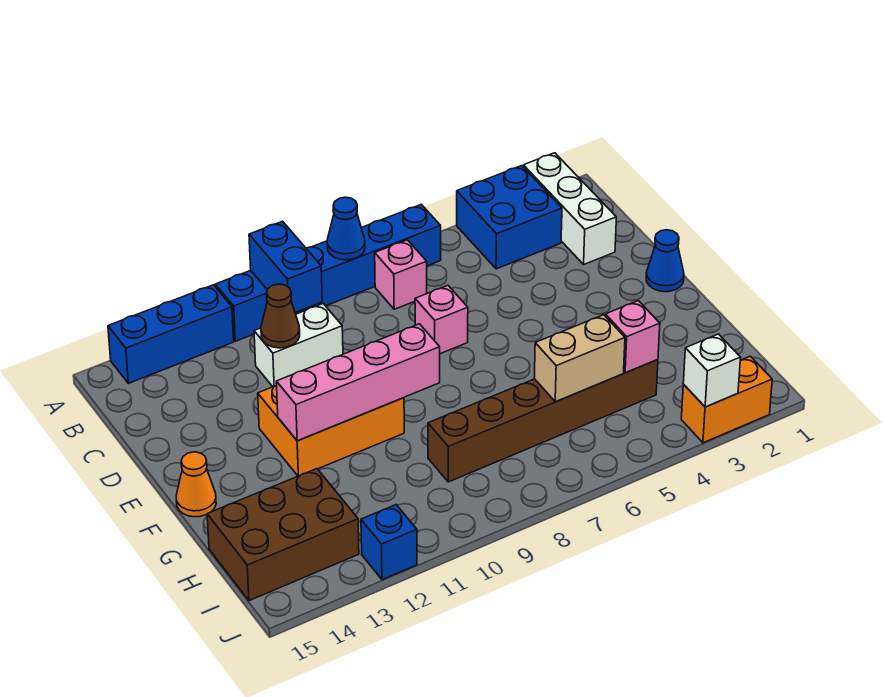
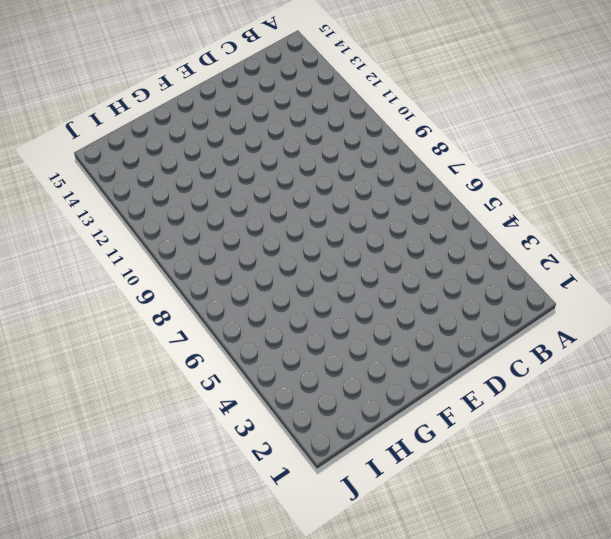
none -> white brick A2:C2 level 1
none -> blue brick A3:B4 level 1
none -> blue brick A6:A11 level 1

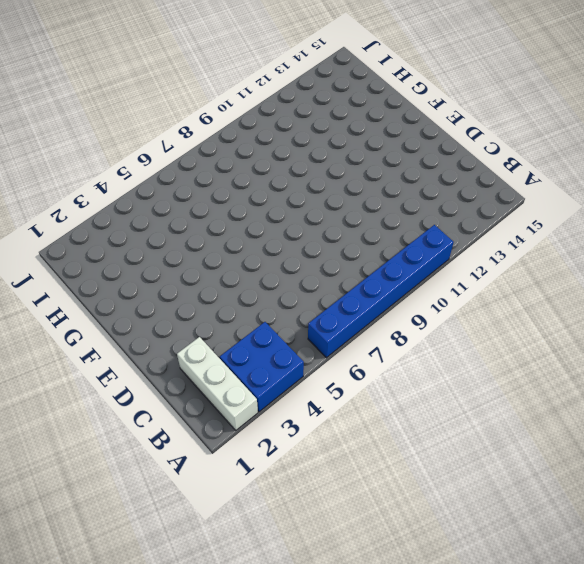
none -> blue brick A12:A14 level 1
none -> pink brick B7 level 1
none -> white brick C10:C11 level 1

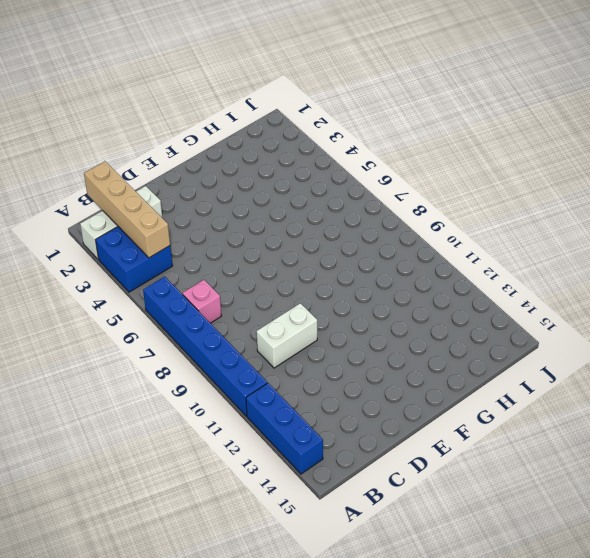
tan brick B1:B4 level 2 -> none
white brick C10:D10 level 1 -> white brick C10:C11 level 1
none -> pink brick D7 level 1
none -> blue cone E1 level 1
none -> orange brick E10:F12 level 1

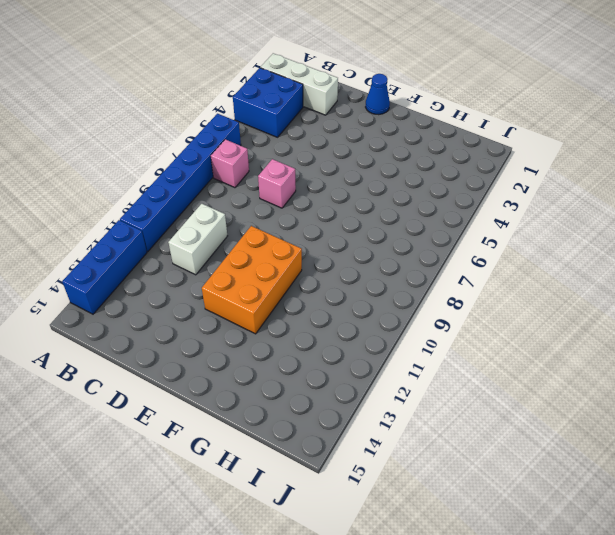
none -> orange cone F15 level 1
none -> brown brick H4:H9 level 1
none -> brown brick H13:I15 level 1

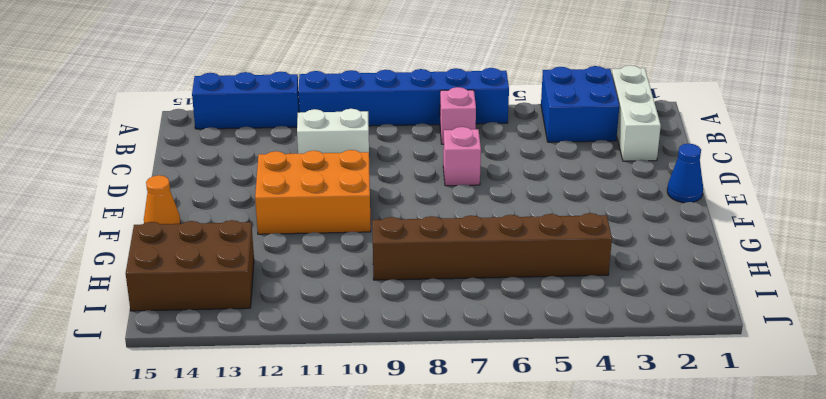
none -> orange brick J2:J3 level 1
none -> blue brick J12 level 1
none -> blue cone A8 level 2

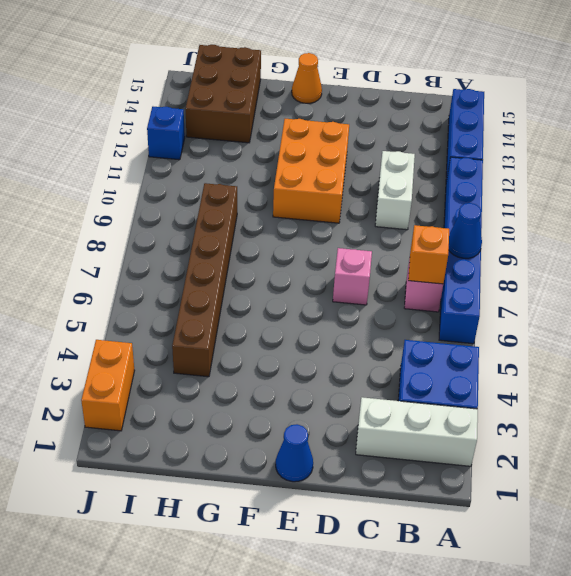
orange brick B7 level 2 -> none
none -> blue brick A10:B10 level 2
none -> brown cone C11 level 2
none -> pink brick F9:F12 level 2

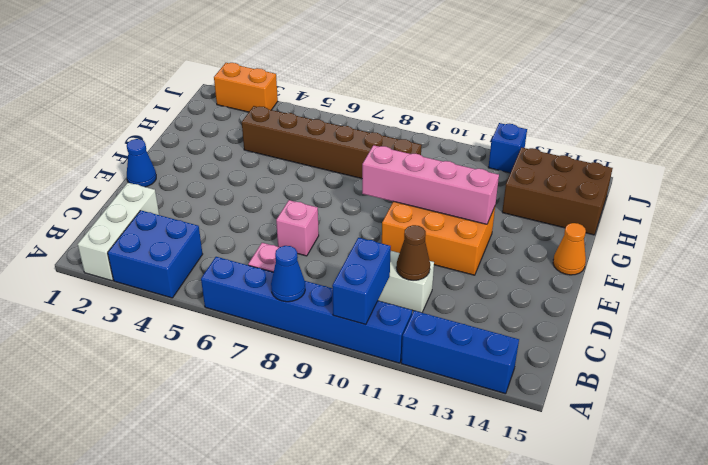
none -> pink brick H4 level 2
none -> tan brick H5:H6 level 2
none -> white brick J3 level 2

